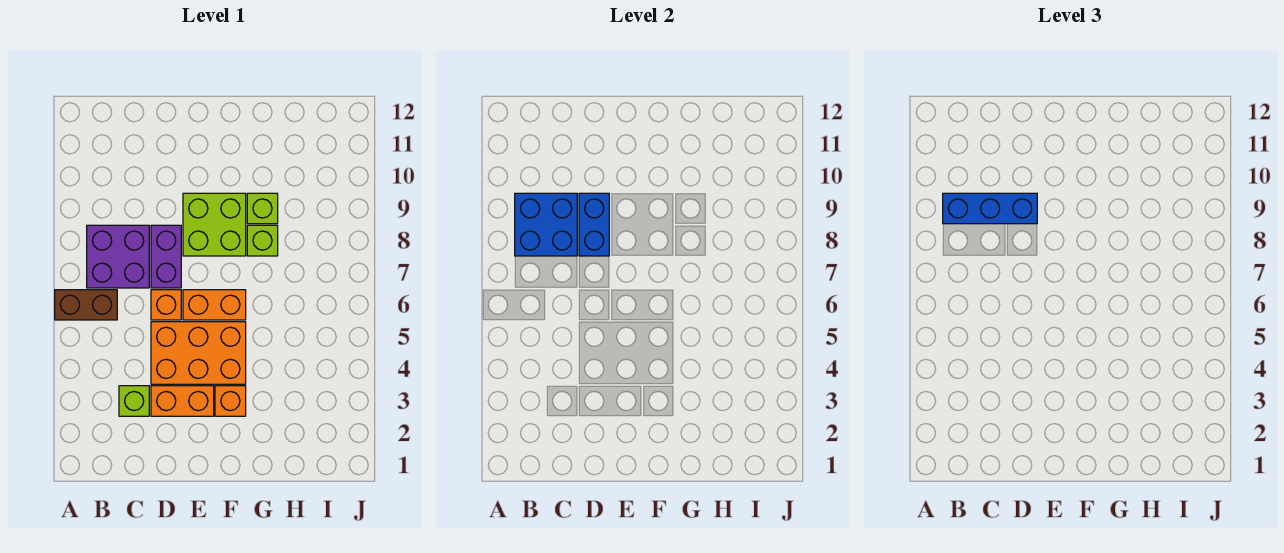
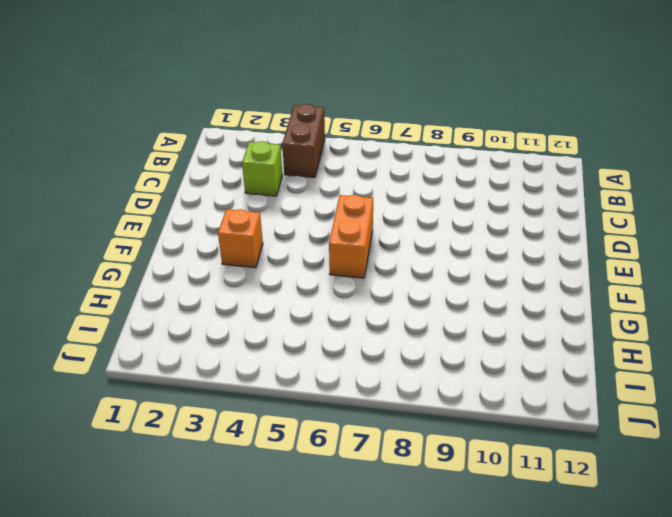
brown brick A4:B4 level 1 -> brown brick A6:B6 level 1
none -> purple brick B7:C8 level 1
none -> orange brick D3:E3 level 1
none -> orange brick D4:F5 level 1

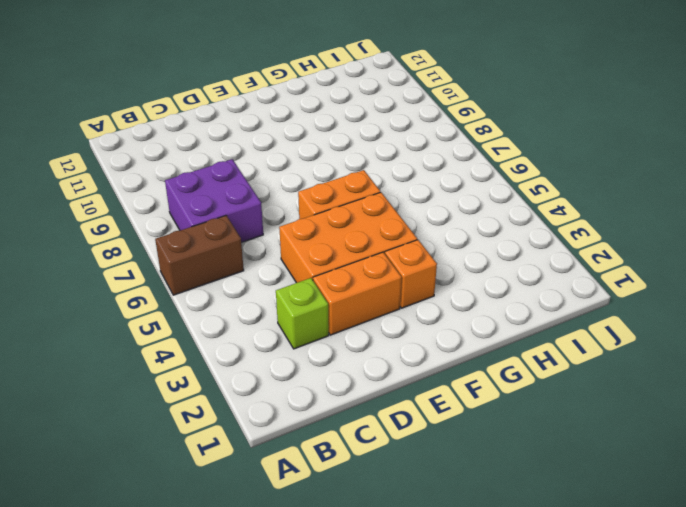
none -> orange brick D6 level 1
none -> purple brick D7:D8 level 1
none -> lime brick E8:F9 level 1

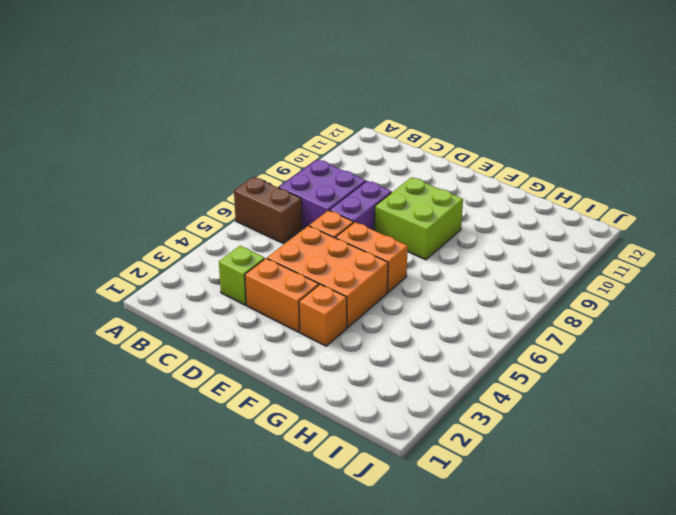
none -> lime brick G8 level 1
none -> lime brick G9 level 1
none -> blue brick B8:C9 level 2

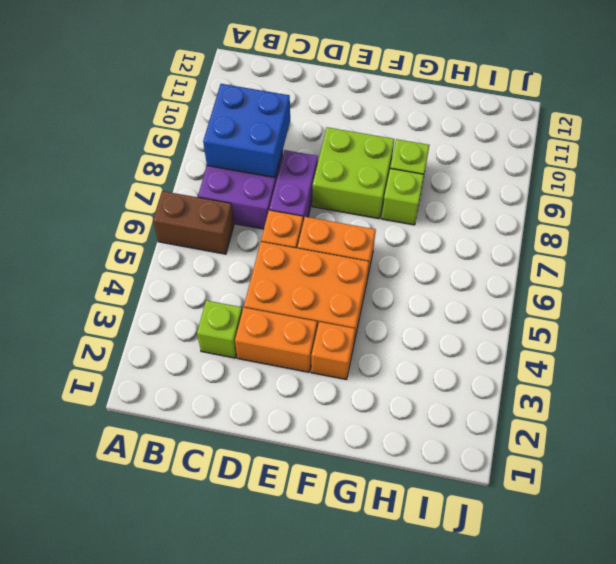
none -> blue brick D8:D9 level 2
none -> blue brick B9:D9 level 3

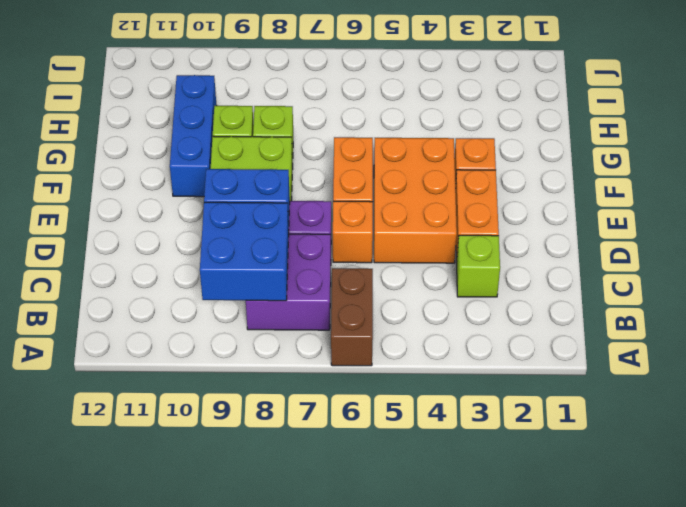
blue brick F10:H10 level 1 -> blue brick B9:D9 level 3

